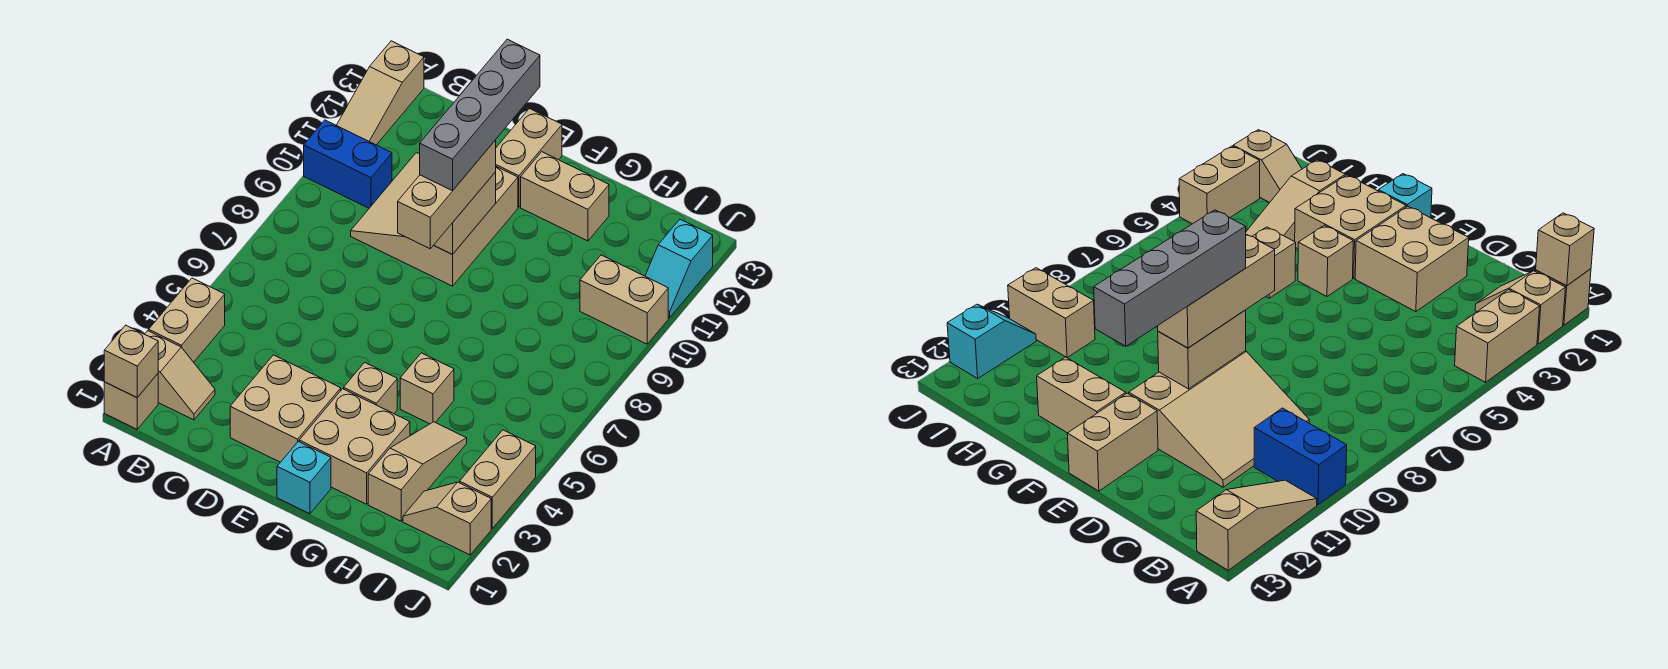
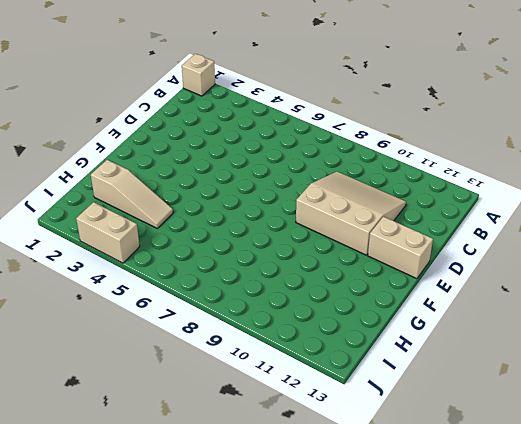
none -> tan slope A2:B2 level 1 top A
none -> tan brick A3:A4 level 1
none -> blue brick A10:B10 level 1

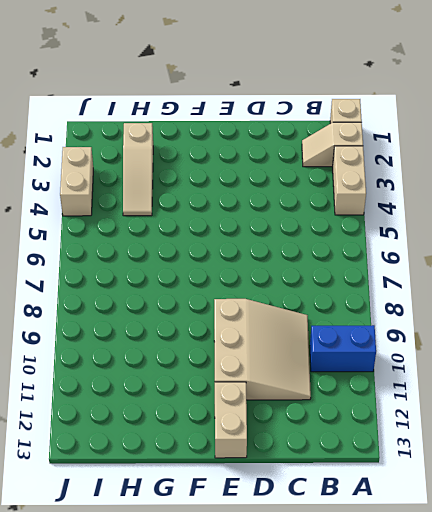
none -> tan slope A11:A13 level 1 top 13
none -> tan brick D2:E3 level 1
none -> cyan brick F1 level 1

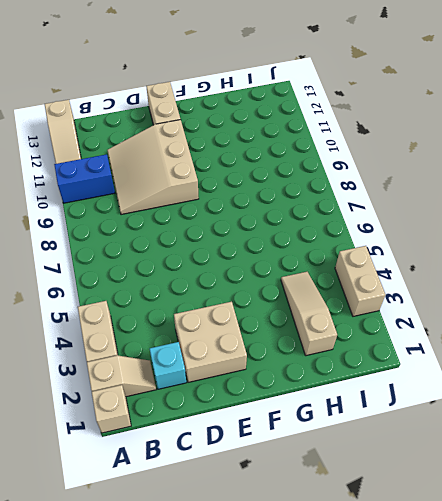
cyan brick C2 level 1 -> cyan brick F1 level 1
none -> tan brick F2:G3 level 1
none -> tan brick F4 level 1
none -> tan brick F12:G12 level 1

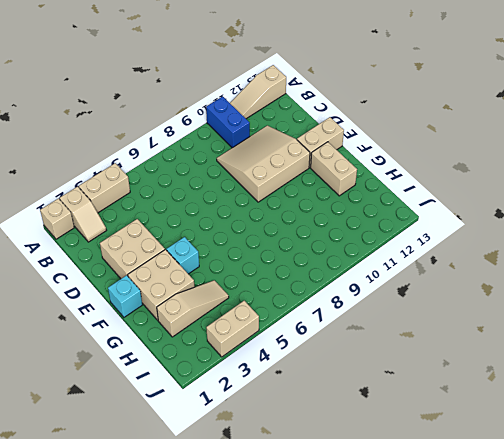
cyan brick F4 level 1 -> tan brick F4 level 1
none -> tan brick G5 level 1
none -> tan slope I2:J2 level 1 top J
none -> tan brick I10:J10 level 1

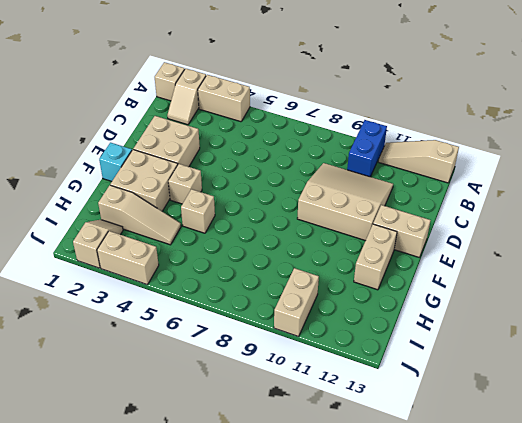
none -> cyan slope J11:J12 level 1 top 12
none -> tan brick A1 level 2
none -> tan brick E9:E10 level 2

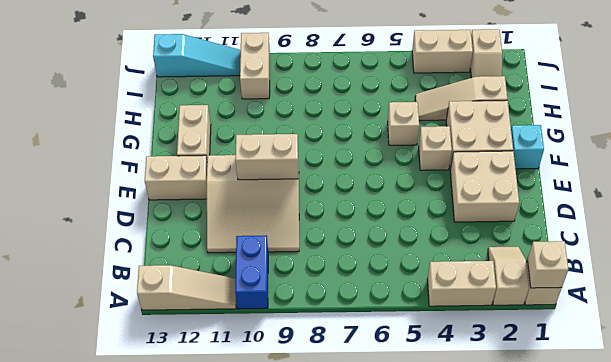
cyan slope J11:J13 level 1 top 13 -> cyan slope J11:J12 level 1 top 12
none -> tan brick E8:E10 level 3
none -> grey brick E9:E12 level 4

